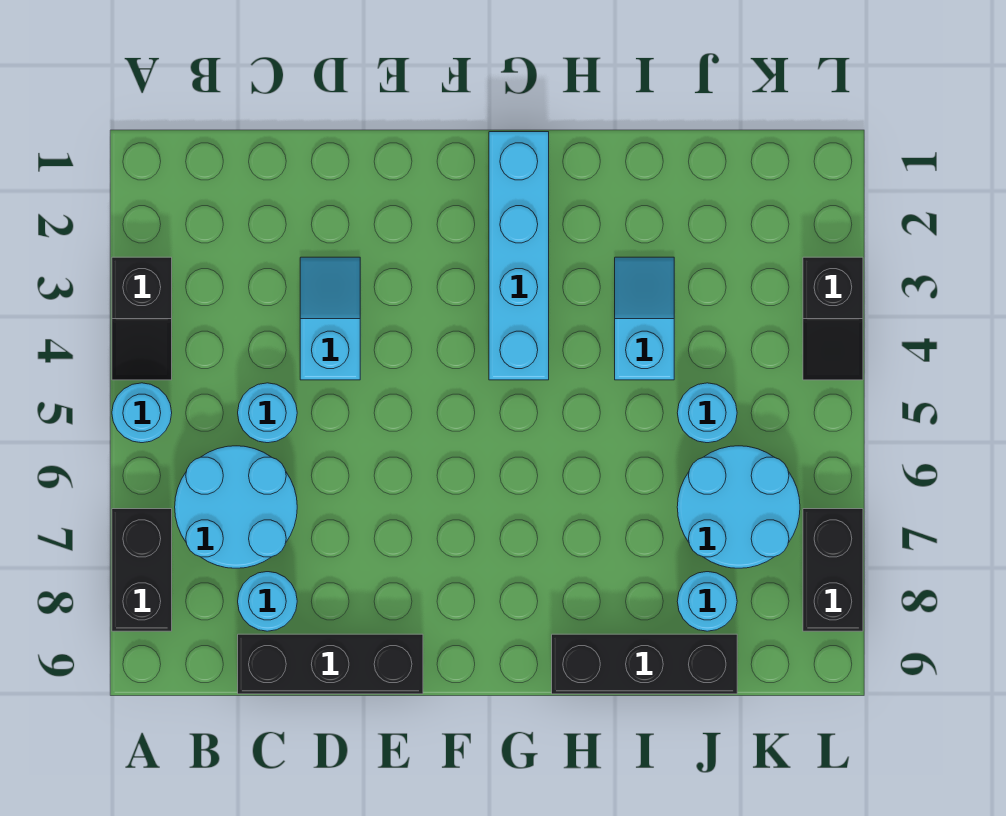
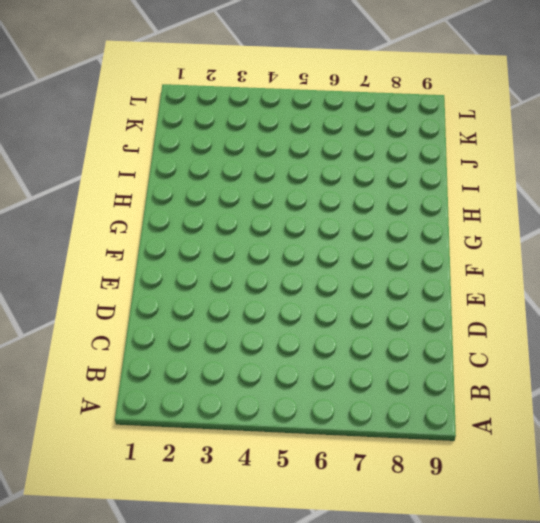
none -> black slope A3:A4 level 1 top 3
none -> cyan round brick A5 level 1
none -> black brick A7:A8 level 1

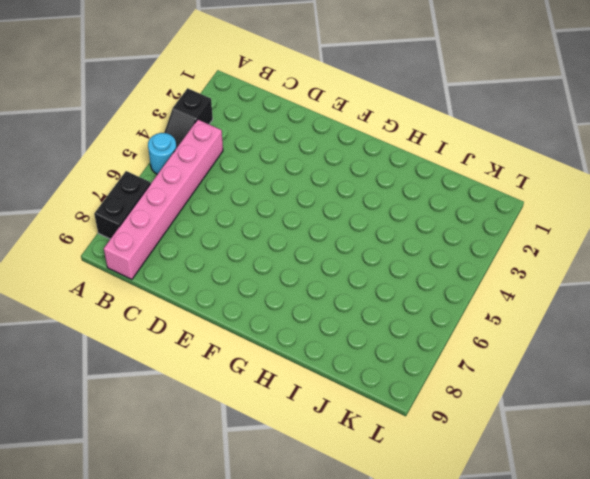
pink brick B4:B9 level 1 -> cyan round brick B6:C7 level 1
none -> cyan round brick C5 level 1
none -> cyan round brick C8 level 1
none -> black brick C9:E9 level 1

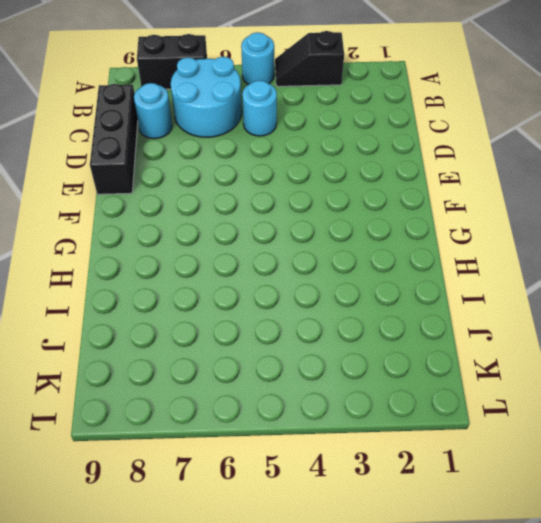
none -> cyan slope D3:D4 level 1 top 4
none -> cyan brick G1:G4 level 1
none -> black brick H9:J9 level 1

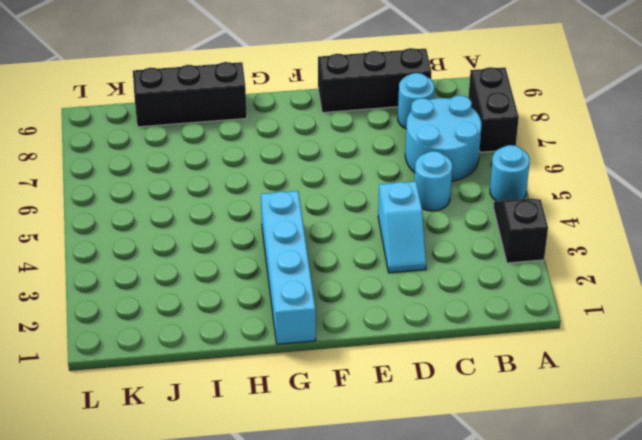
none -> cyan slope I3:I4 level 1 top 4
none -> cyan round brick J5 level 1
none -> cyan round brick J6:K7 level 1

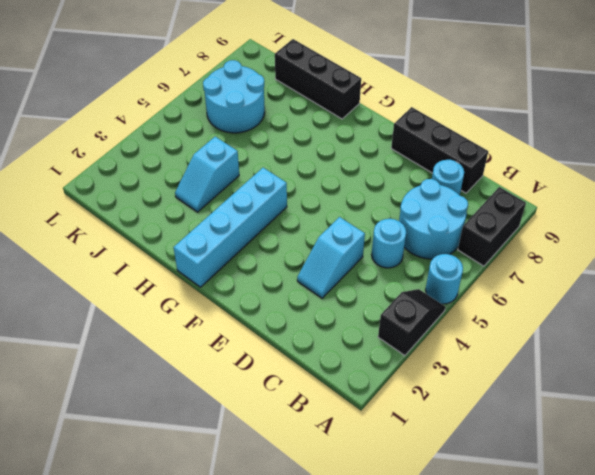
none -> cyan round brick J5 level 1
none -> cyan round brick J8 level 1
none -> black slope L3:L4 level 1 top 3

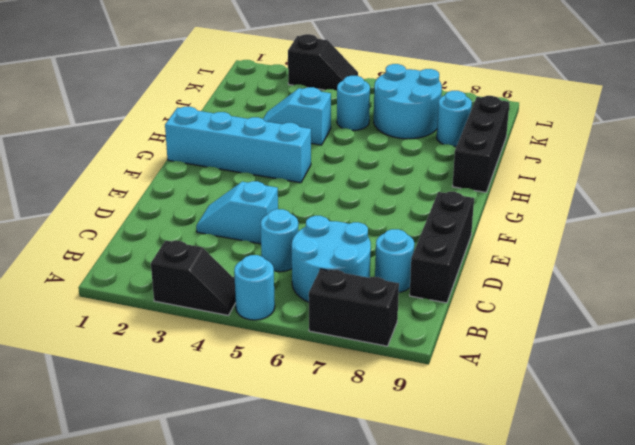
none -> black brick L7:L8 level 1

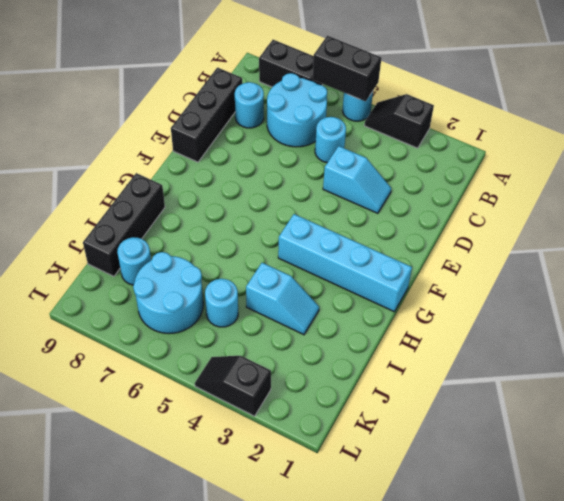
black brick A5:A6 level 2 -> black brick L7:L8 level 1

